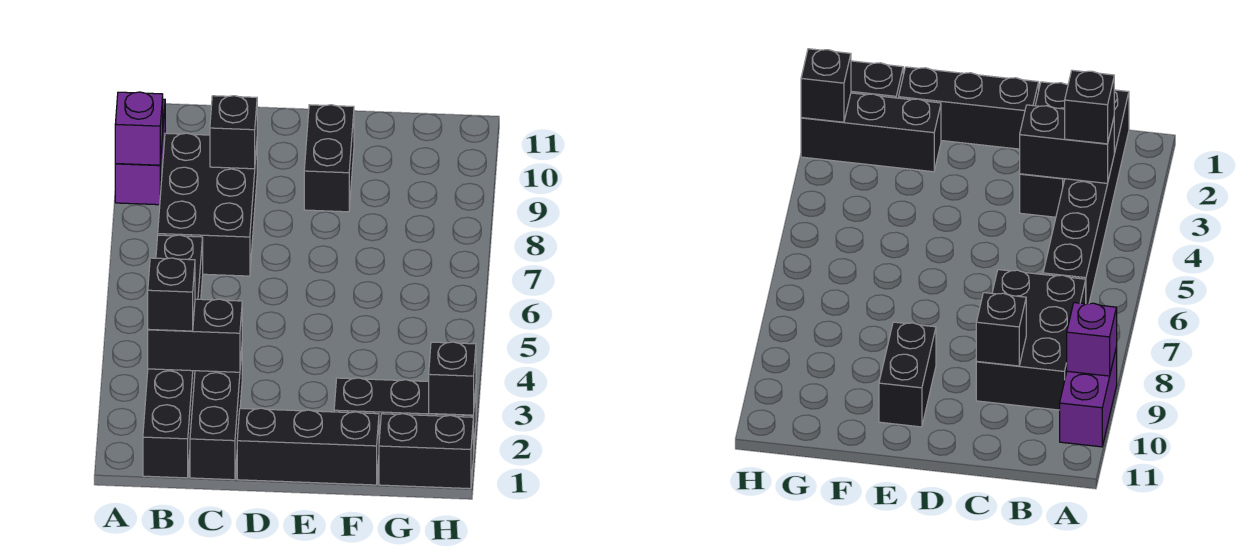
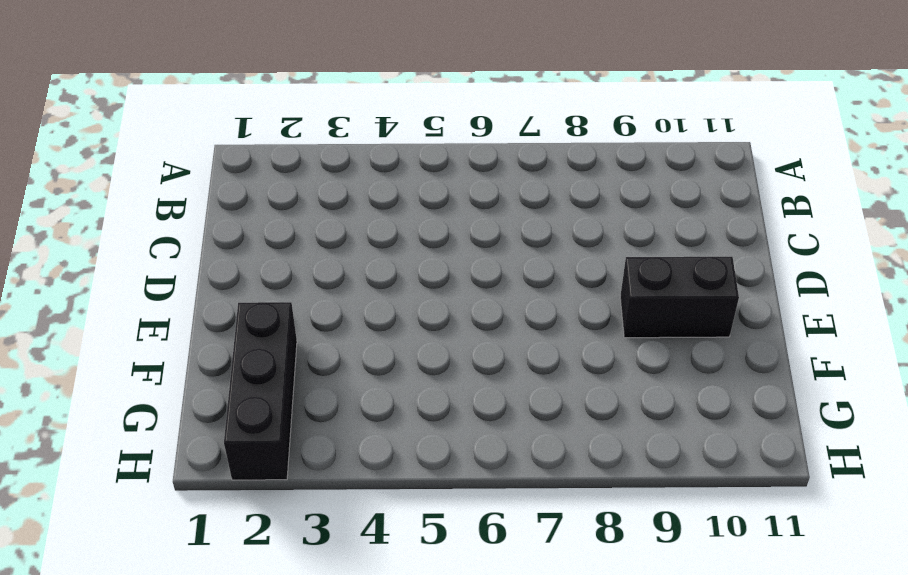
none -> purple brick A9:A10 level 1
none -> black brick B1:B6 level 1
none -> black brick B7:C9 level 1

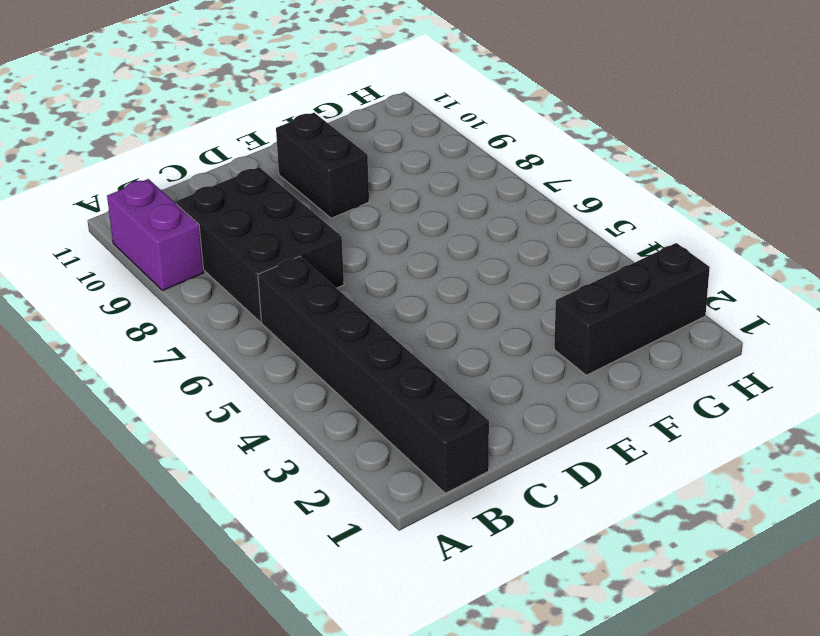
none -> black brick C1:C3 level 1
none -> black brick D1:F1 level 1
none -> black brick G1:H1 level 1

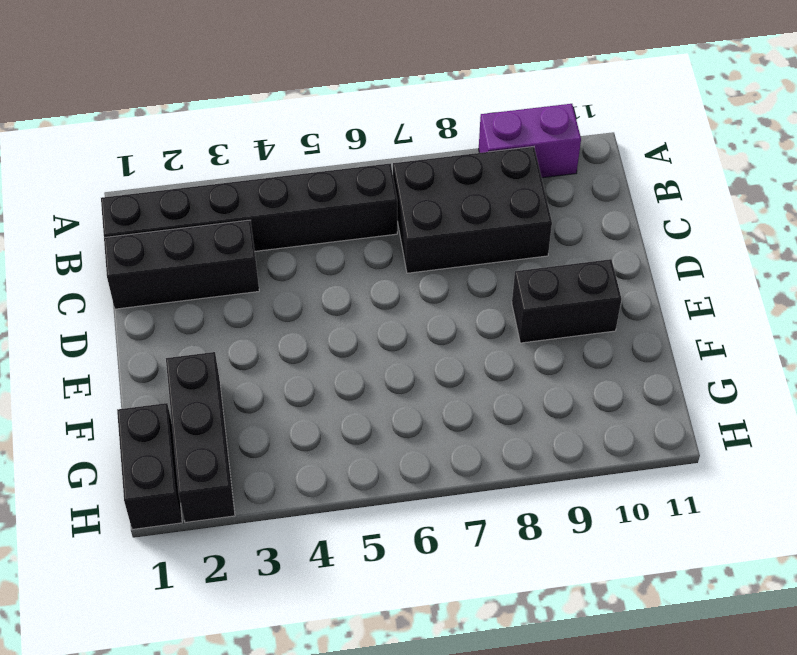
none -> black brick D1:F1 level 1
none -> purple brick A9 level 2
none -> black brick B3:C3 level 2

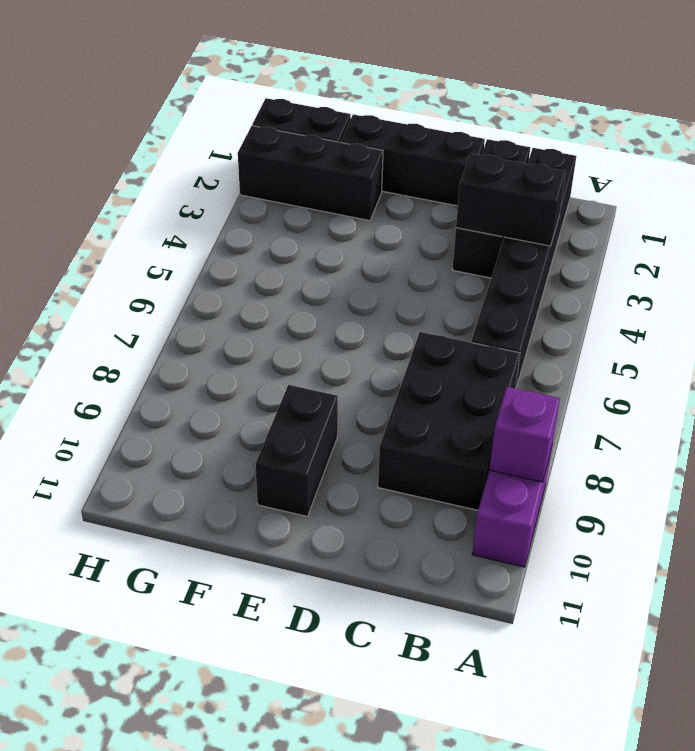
none -> black brick C9 level 2
none -> black brick H2 level 2
none -> black brick B3 level 3

